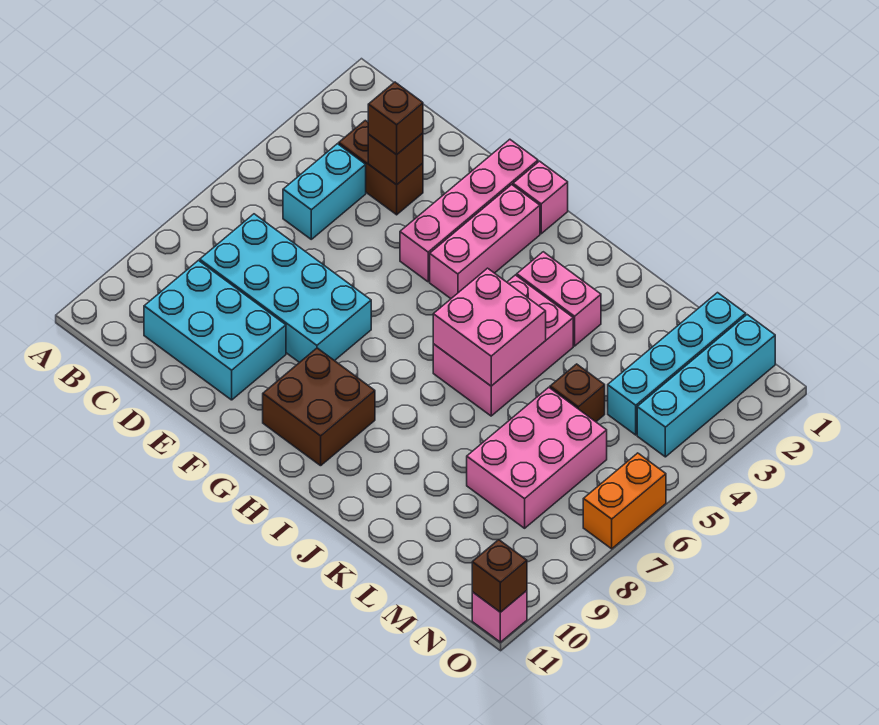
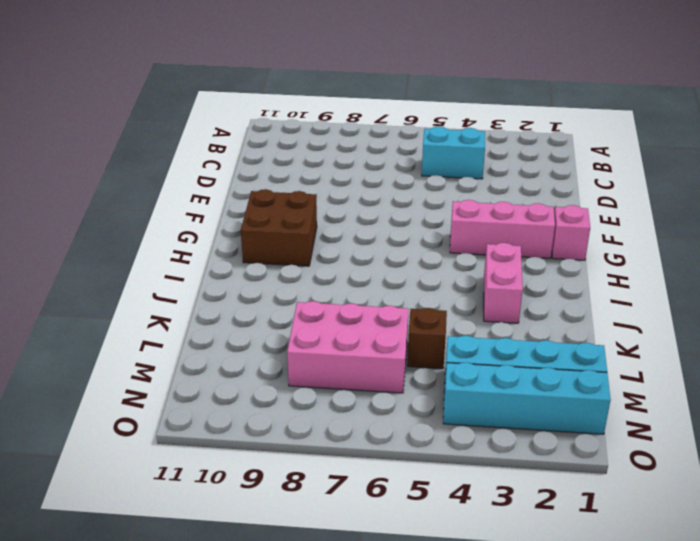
none -> brown brick C3:D3 level 1
none -> cyan brick C7:F8 level 1
none -> cyan brick C9:E10 level 1

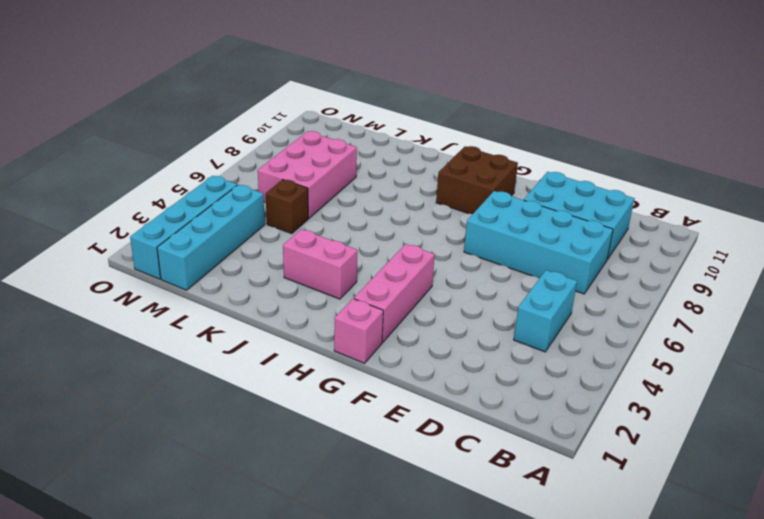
none -> brown brick C3:D3 level 1
none -> pink brick F1:F4 level 1
none -> pink brick I4:J6 level 1

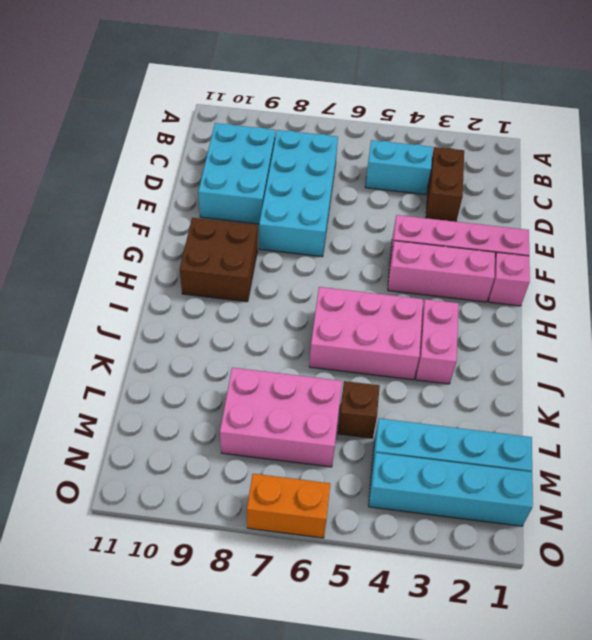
none -> pink brick O11 level 1
none -> brown brick D3 level 2
none -> pink brick I5:J6 level 2

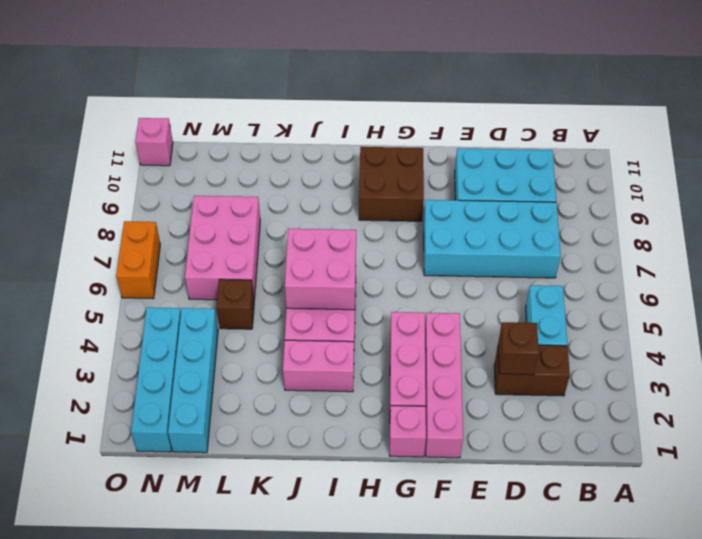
none -> brown brick O11 level 2
none -> brown brick D3 level 3

